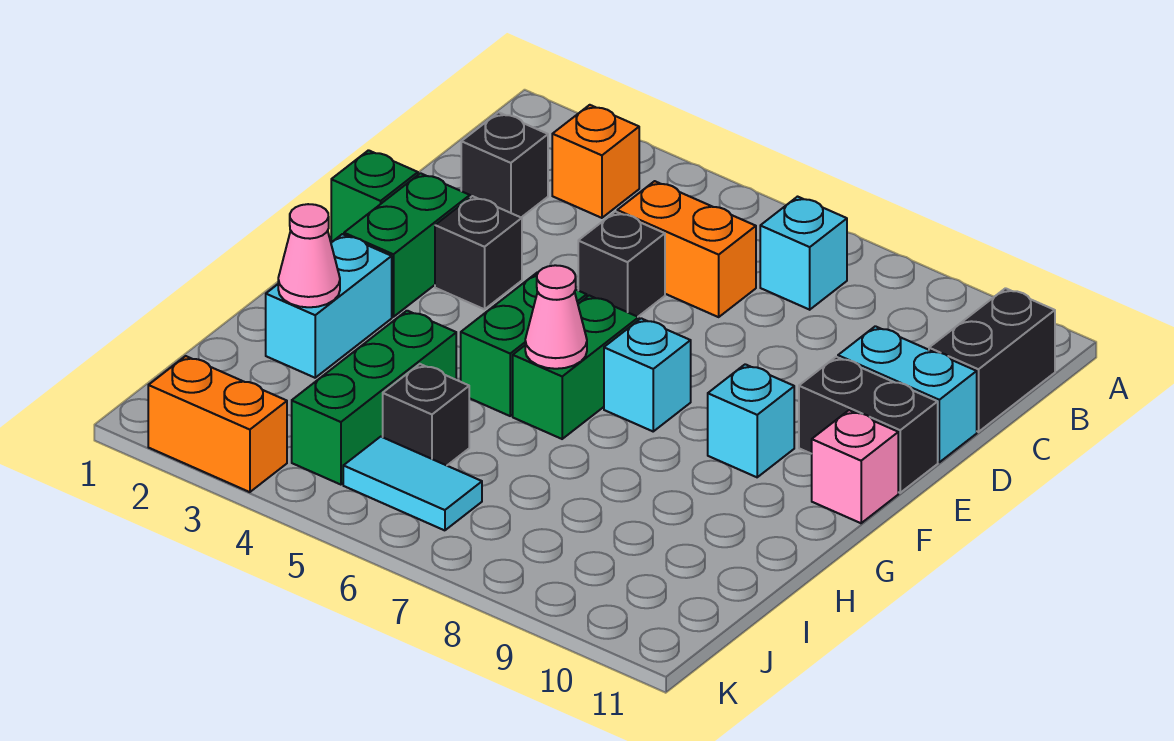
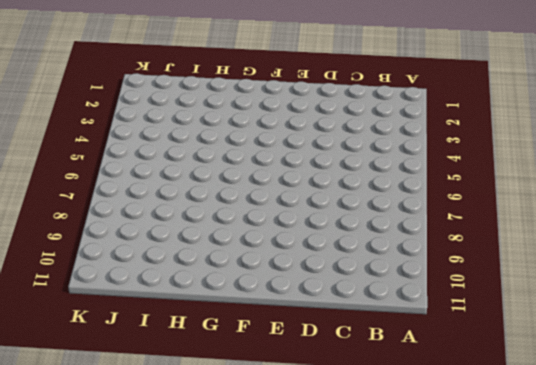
none -> orange brick B3 level 1
none -> cyan brick B7 level 1
none -> black brick B11:C11 level 1

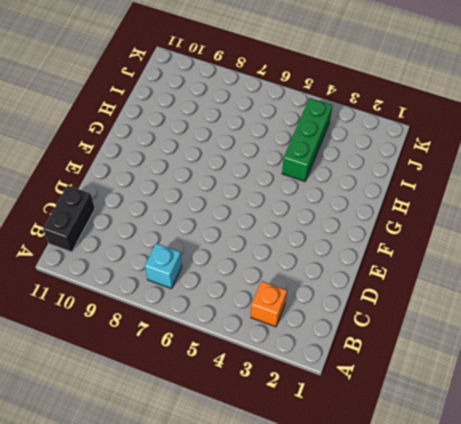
none -> black brick C2 level 1
none -> orange brick C5:C6 level 1
none -> black brick D5 level 1

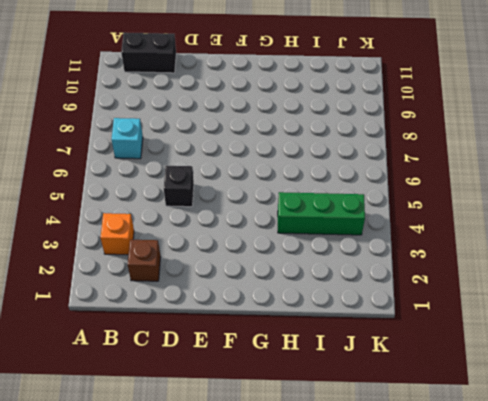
brown brick C2 level 1 -> black brick C2 level 1
none -> orange brick C5:C6 level 1
none -> cyan brick D10:D11 level 1
none -> green brick E1 level 1

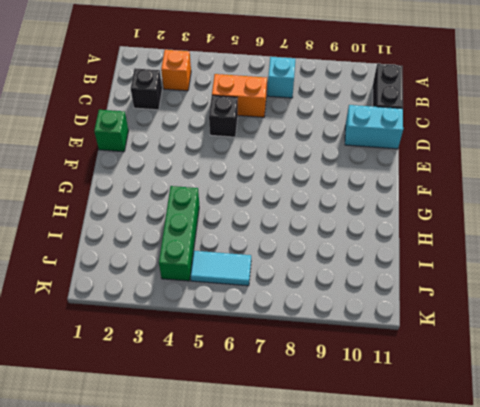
none -> green brick E2:F2 level 1
none -> black brick E3 level 1
none -> black brick E10:E11 level 1

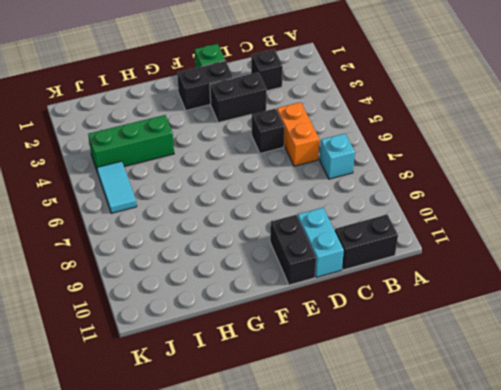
black brick D3:E3 level 1 -> black brick E3 level 1
black brick E2:F2 level 1 -> green brick E2:F2 level 1
none -> orange brick B3 level 1
none -> green brick F5:G5 level 1
none -> green brick F6:G6 level 1

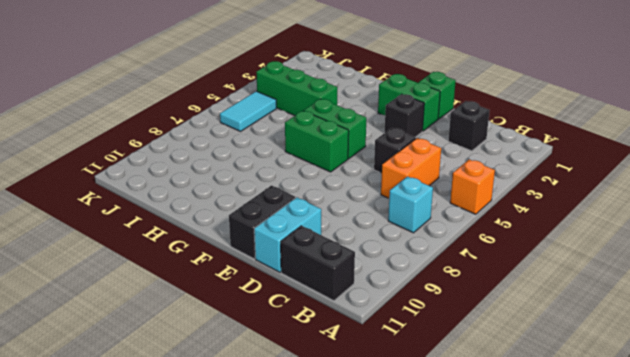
orange brick A5 level 1 -> orange brick B3 level 1
none -> cyan brick F7 level 1
none -> cyan brick F9 level 1
none -> pink brick F11 level 1

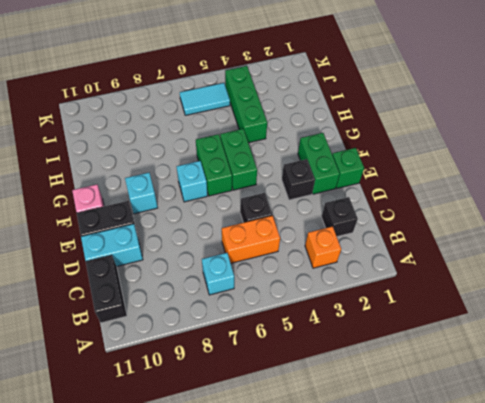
none -> cyan brick G2:H2 level 1
none -> black brick I5 level 1
none -> orange brick K2:K3 level 1

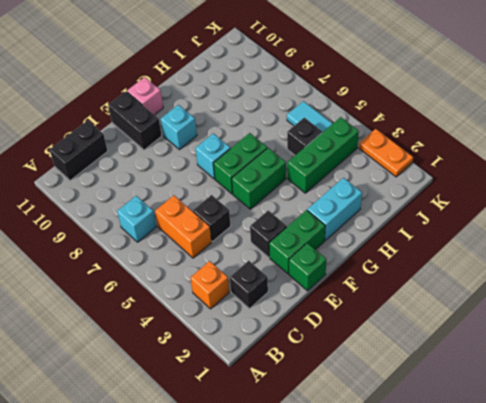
orange plate K2:K3 level 1 -> orange brick K2:K3 level 1
none -> cyan brick D10:D11 level 1
none -> pink cone G6 level 2
none -> pink cone H2 level 2

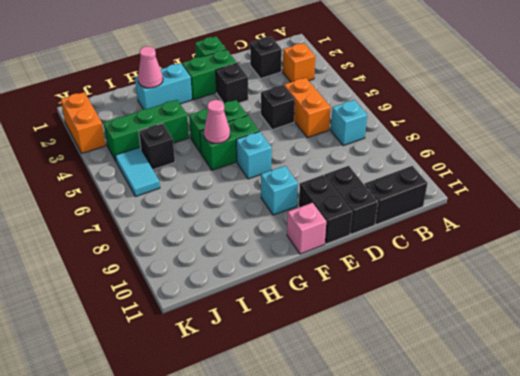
black brick D10:D11 level 1 -> cyan brick D10:D11 level 1

